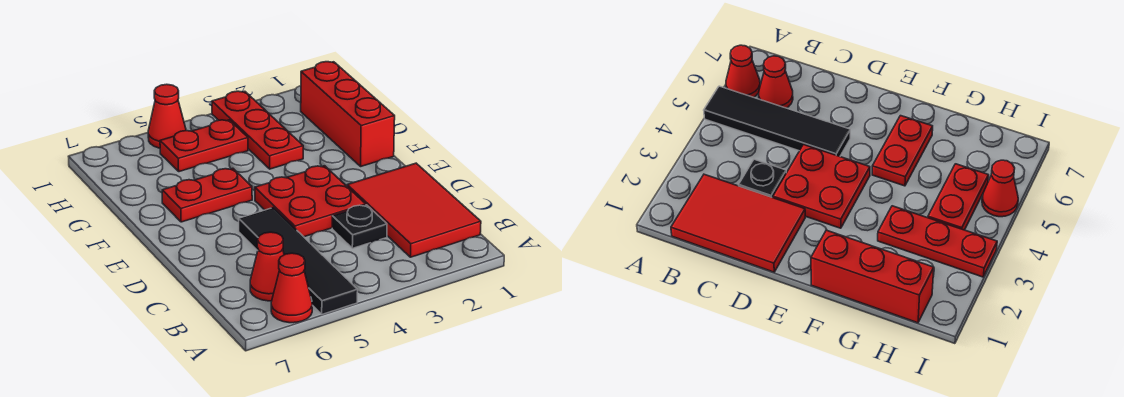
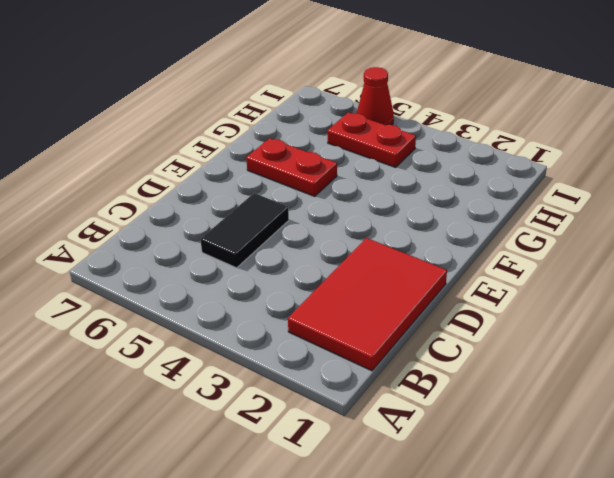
black tile C5:D5 level 1 -> black tile A5:D5 level 1
none -> red cone A6 level 1
none -> red cone B6 level 1

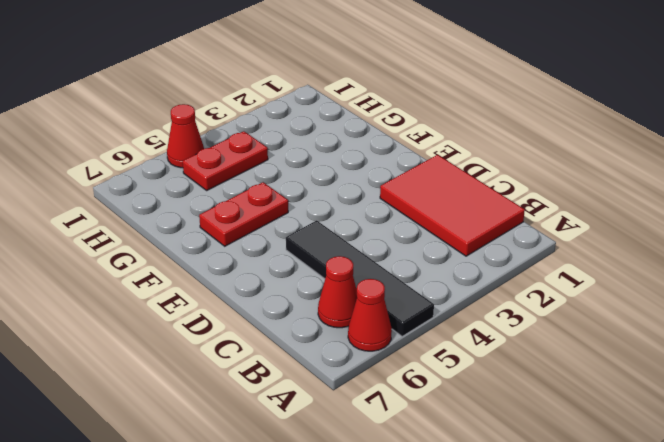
none -> black plate C3 level 1
none -> red plate D3:E4 level 1

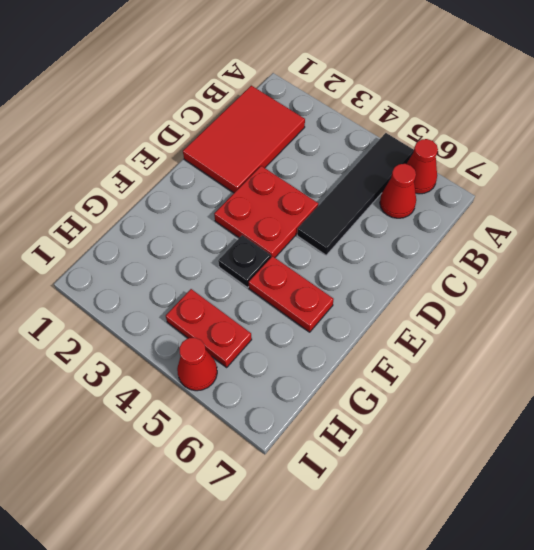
black plate F4 level 1 -> black plate C3 level 1
none -> red brick F1:H1 level 1
none -> red plate G3:I3 level 1

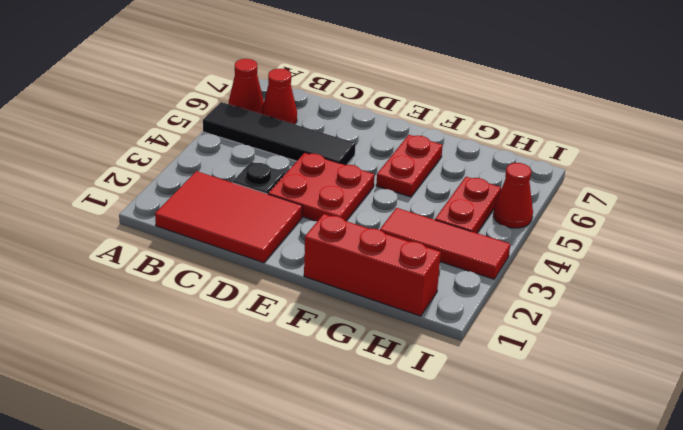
red tile G3:I3 level 1 -> red plate G3:I3 level 1

